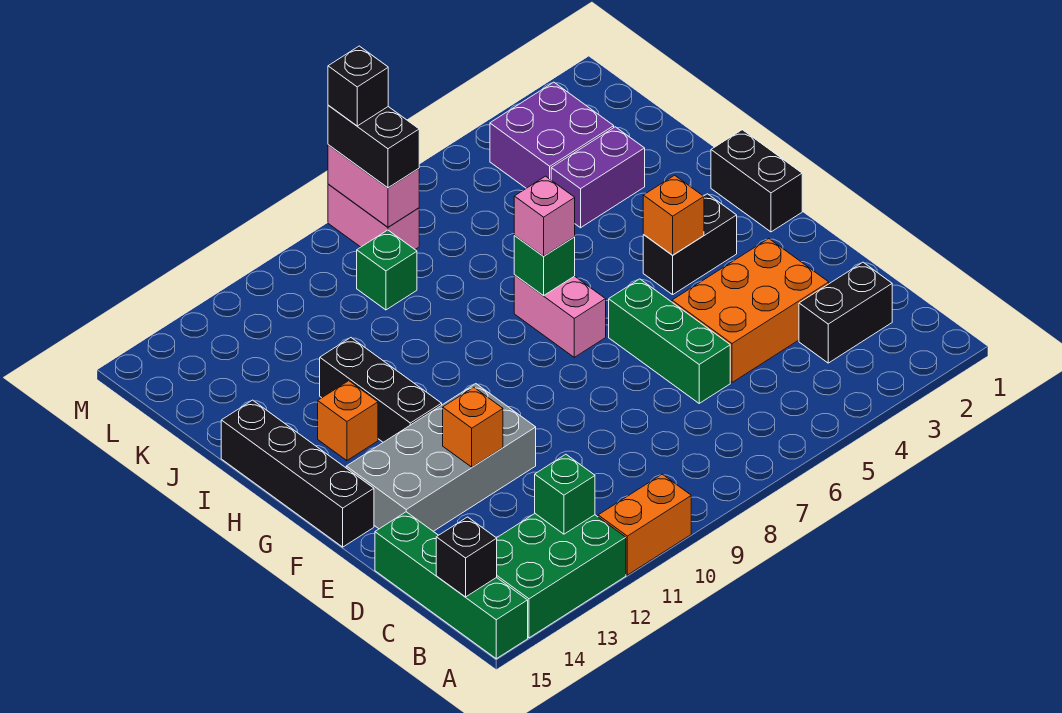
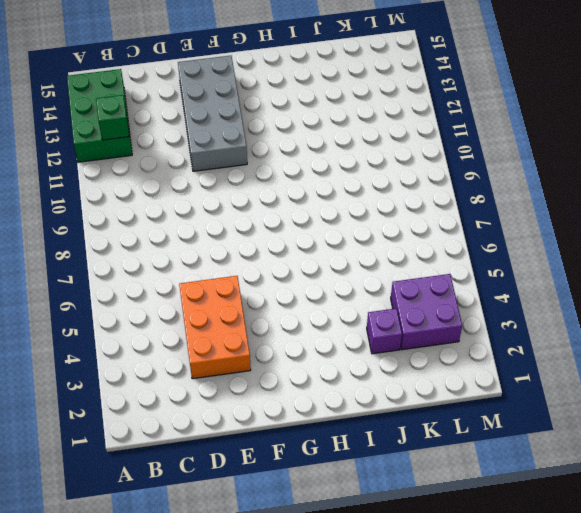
purple brick J3 level 1 -> purple brick J3:J4 level 1
none -> orange brick A10:A11 level 1
none -> green brick A15:D15 level 1
none -> black brick C2:C3 level 1

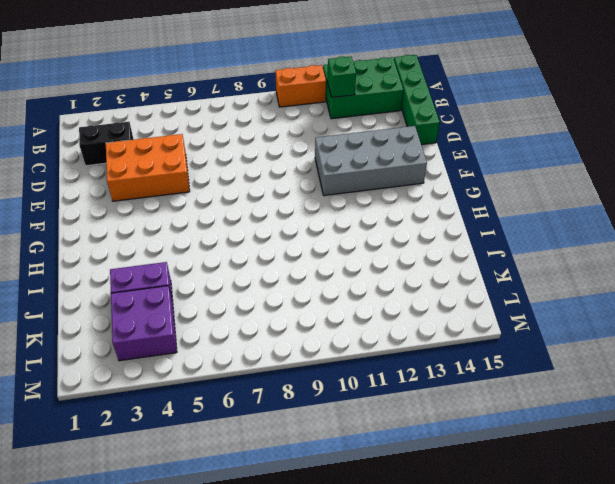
none -> green brick D6:F6 level 1
none -> black brick F15:I15 level 1
none -> black brick G1:H1 level 1

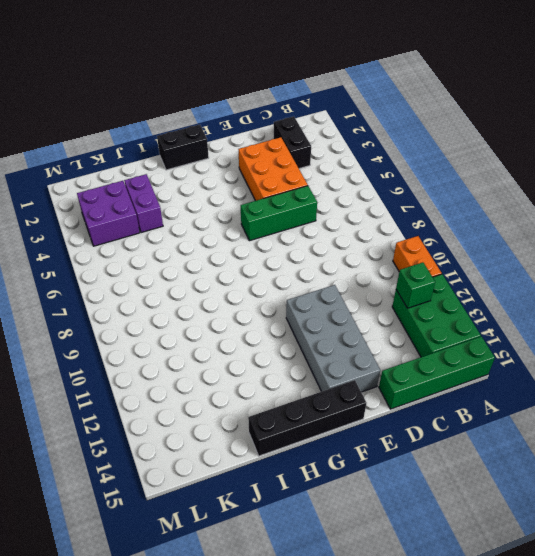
none -> black brick G3:G4 level 1
none -> pink brick G7:H7 level 1
none -> black brick G12:I12 level 1

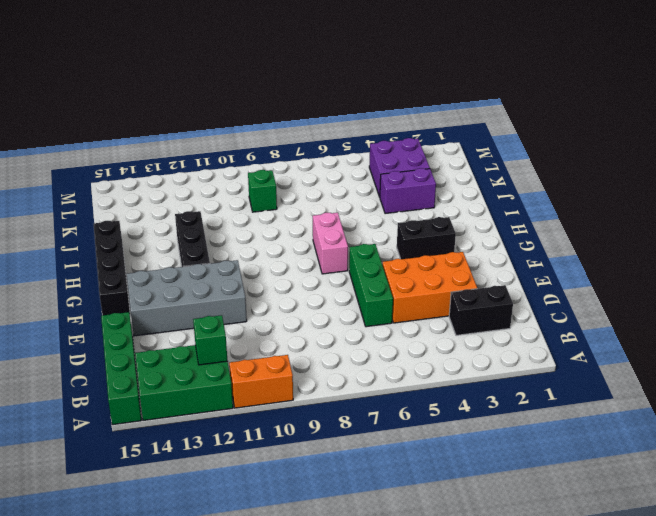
none -> black brick G1:H1 level 1
none -> orange brick H13 level 1
none -> pink brick L8:M8 level 1

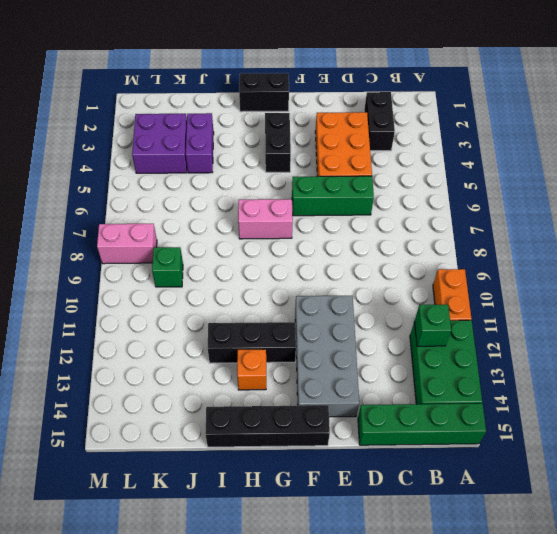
none -> black brick B15 level 2
none -> orange brick E12 level 2
none -> orange brick G4 level 2

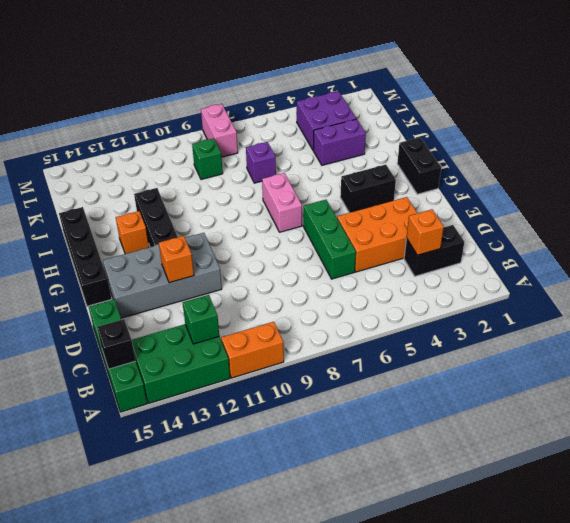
orange brick C3 level 2 -> orange brick G4 level 2
purple brick J7 level 1 -> none
none -> green brick H7 level 2
none -> pink brick L8:M8 level 2
none -> pink brick H7 level 3

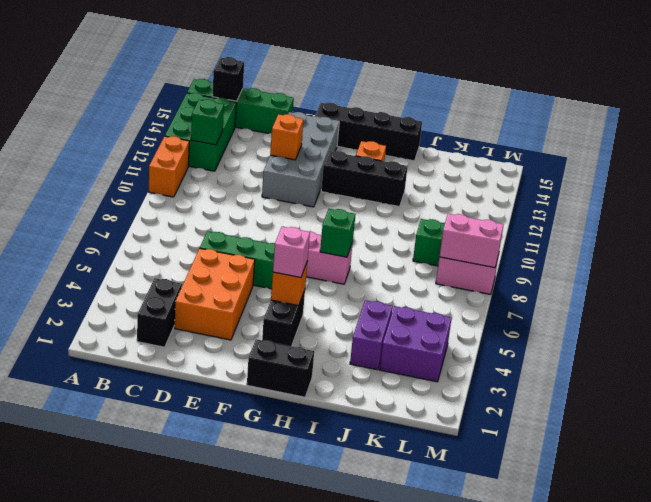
pink brick G4 level 3 -> pink brick H7 level 3
none -> black brick L8:M8 level 3
none -> black brick M8 level 4

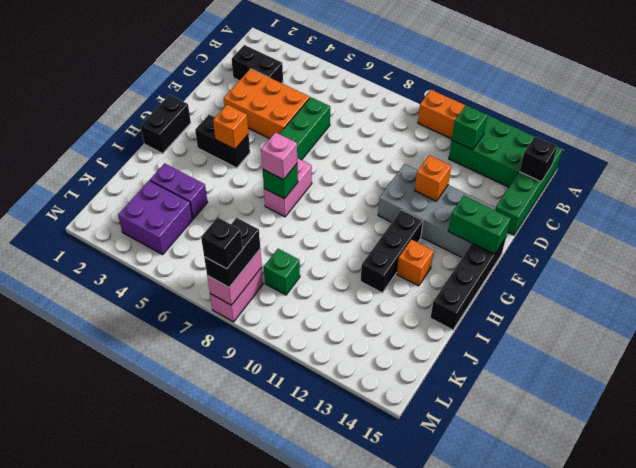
green brick F14:F15 level 2 -> none

